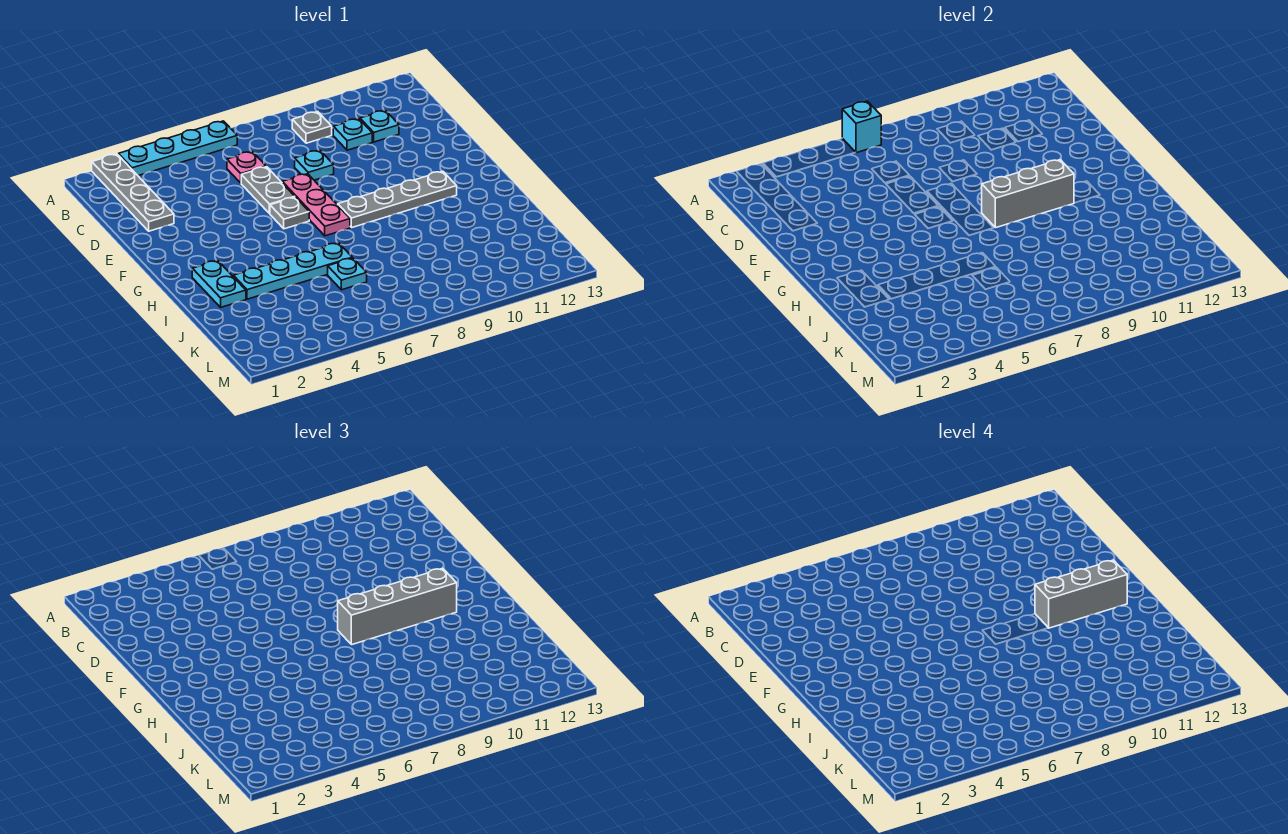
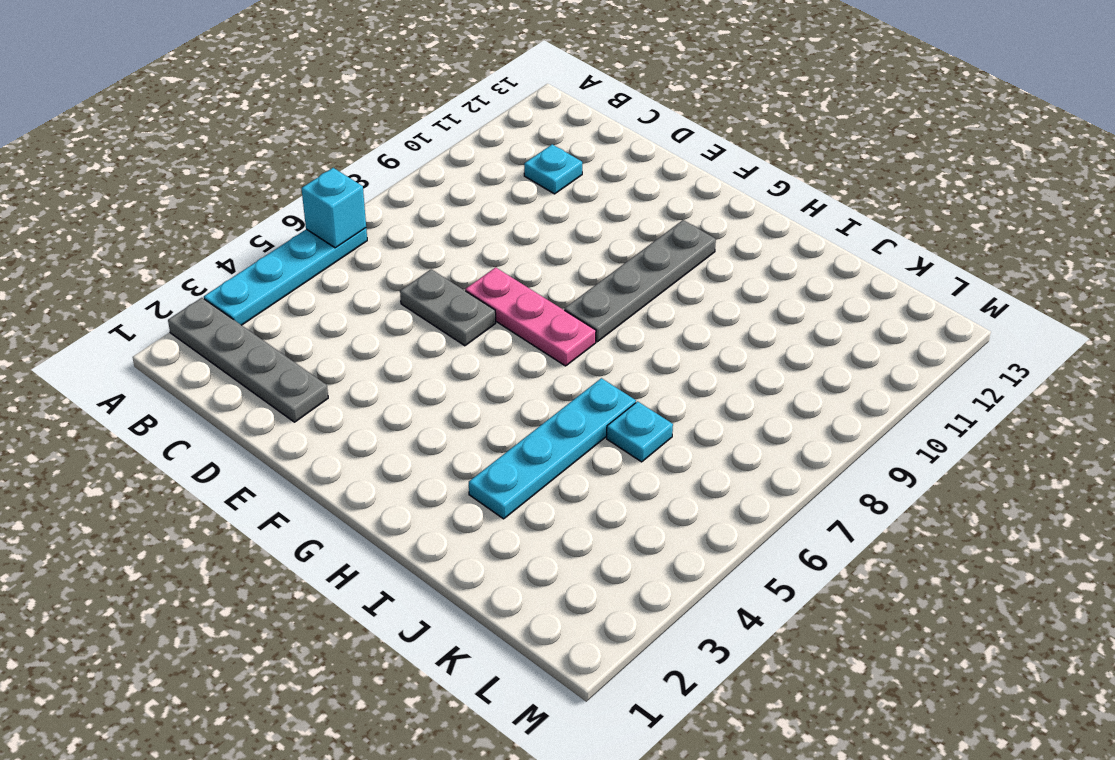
none -> grey plate B9 level 1
none -> pink plate C6 level 1
none -> cyan plate C10 level 1

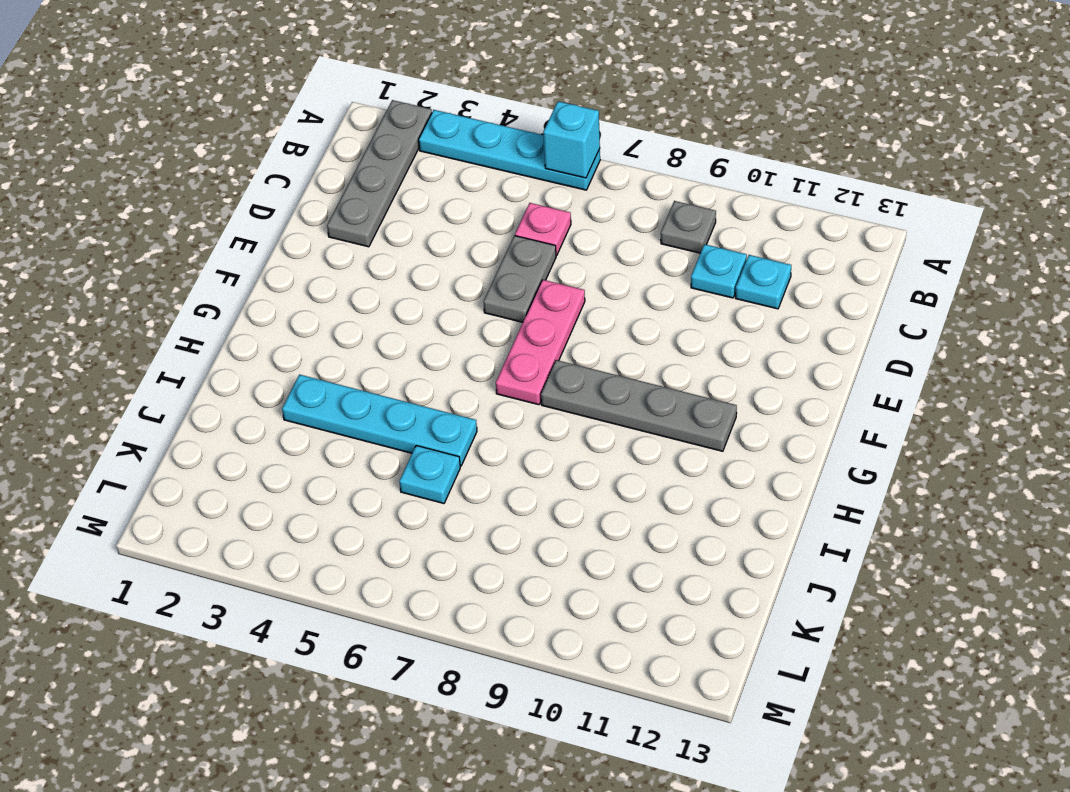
none -> cyan plate D8 level 1
none -> grey plate F6 level 1
none -> cyan plate H2:I2 level 1

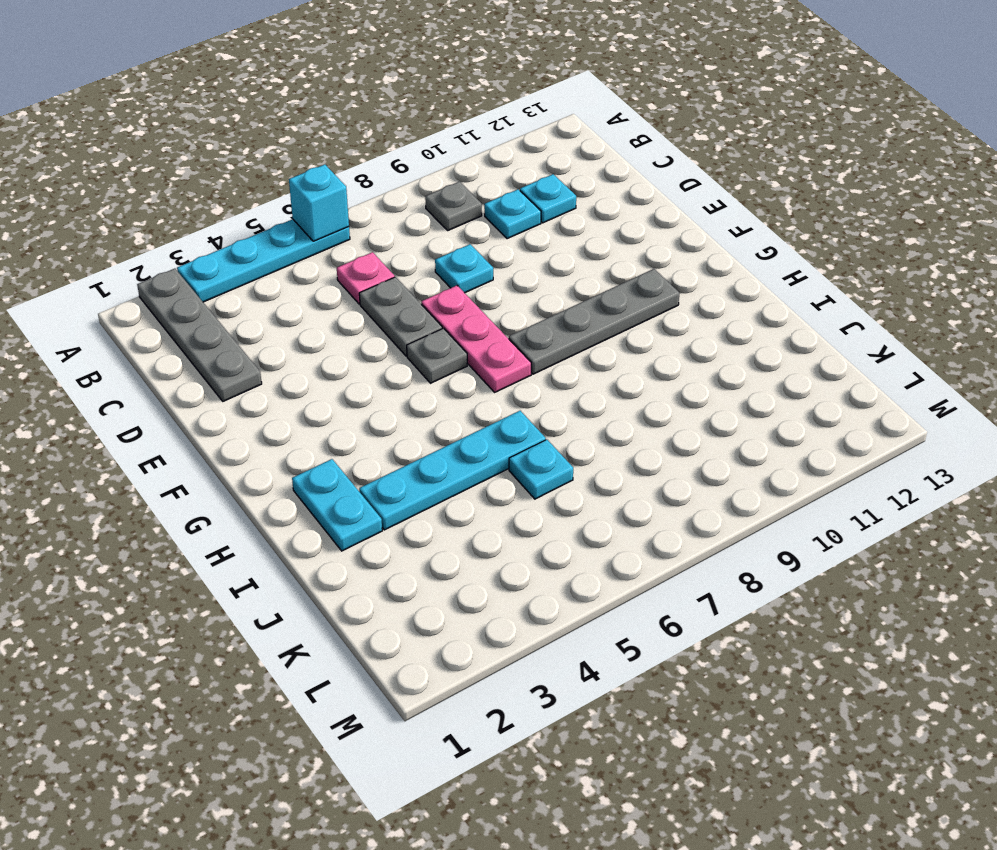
none -> grey brick G8:G10 level 2
none -> grey brick G8:G11 level 3
none -> grey brick G10:G12 level 4

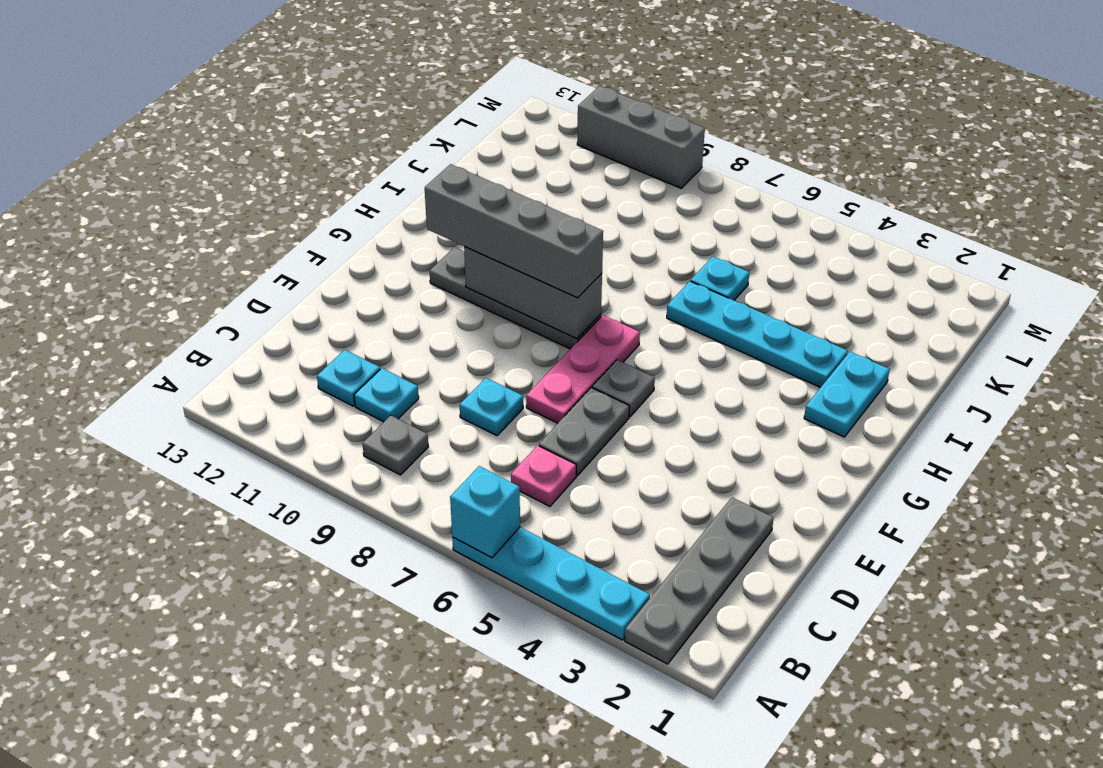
grey brick M9:M11 level 1 -> grey brick G10:G12 level 4

